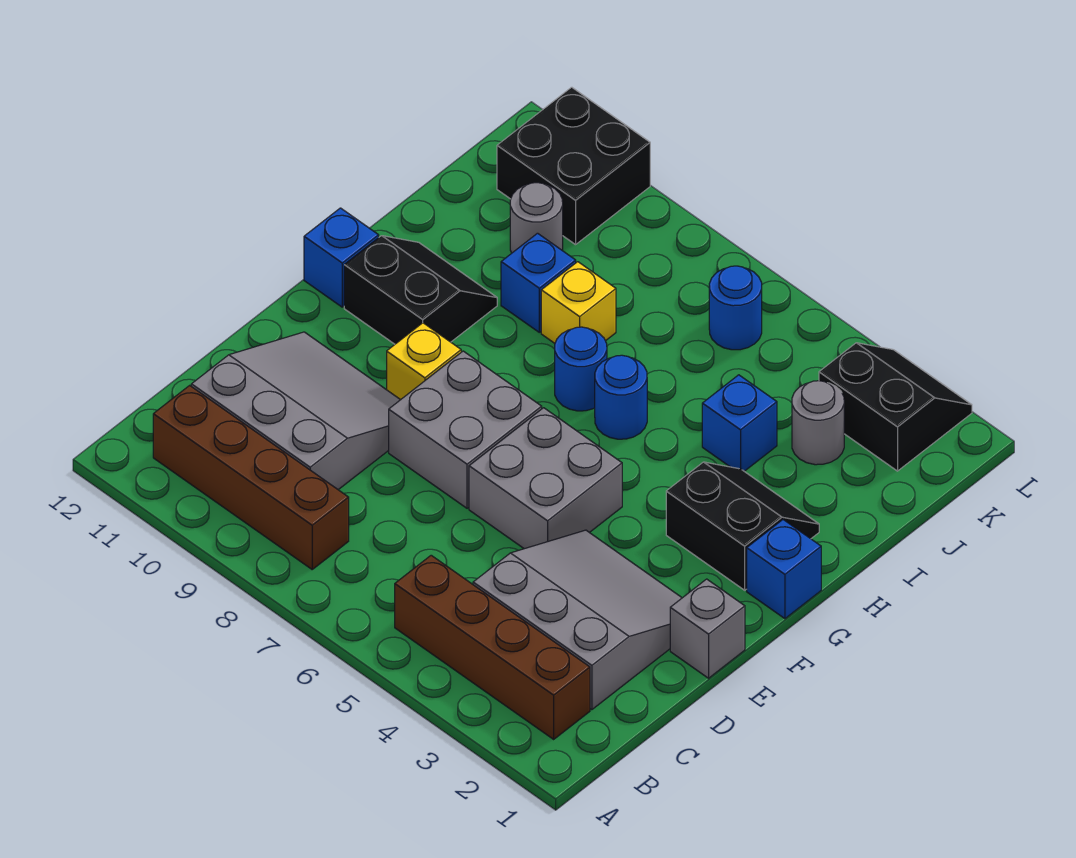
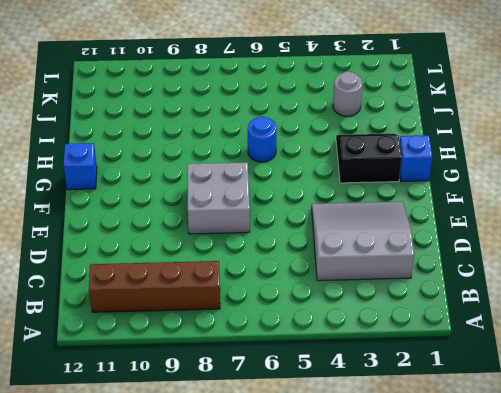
none -> brown brick B2:B5 level 1
none -> grey slope C9:E11 level 1 top C
none -> grey brick E1 level 1

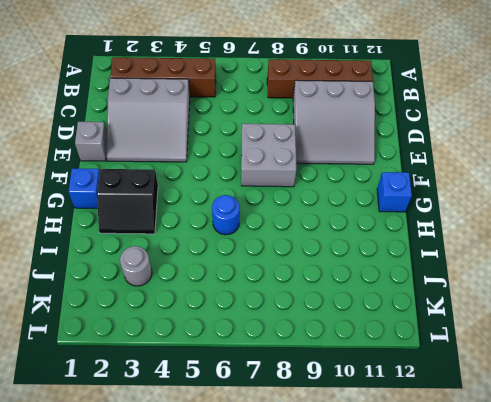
none -> grey brick E5:F6 level 1
none -> yellow brick F9 level 1
none -> black slope G10:H11 level 1 top G

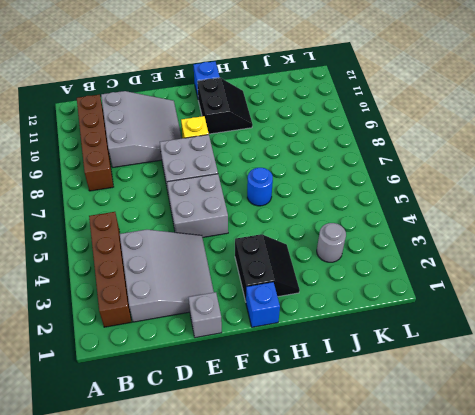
none -> blue round brick H7 level 1
none -> blue brick I4 level 1
none -> yellow brick I8 level 1

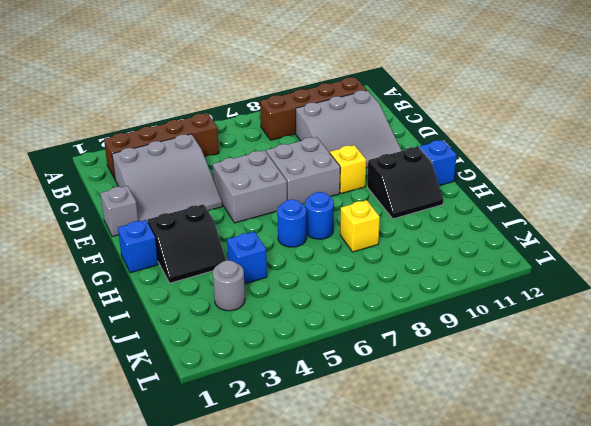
none -> blue brick I9 level 1
none -> grey round brick J10 level 1
none -> black slope K2:L3 level 1 top K

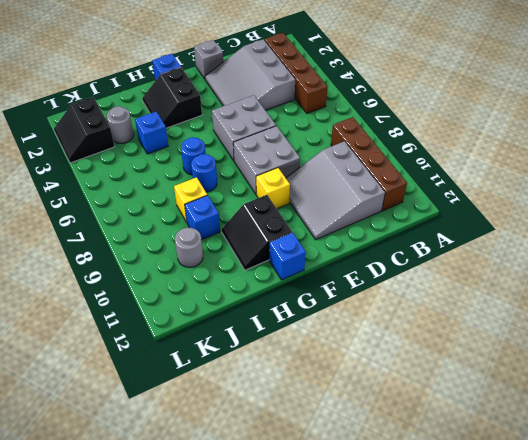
none -> blue round brick K6 level 1
none -> black brick K10:L11 level 1

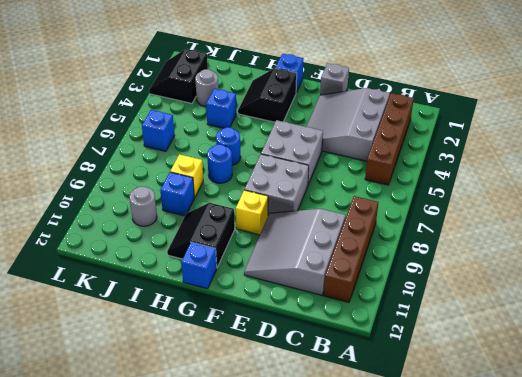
blue brick K6 level 1 -> blue round brick K6 level 1
none -> black brick K10:L11 level 1

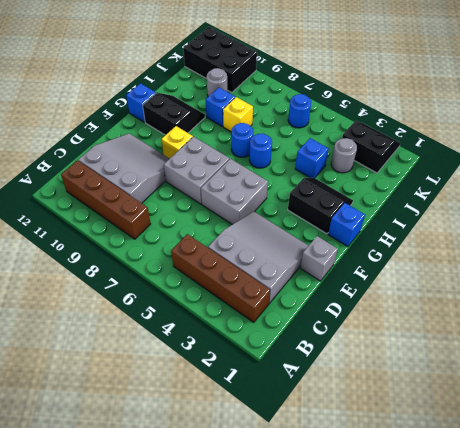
black brick K10:L12 level 1 -> black brick K10:L11 level 1

